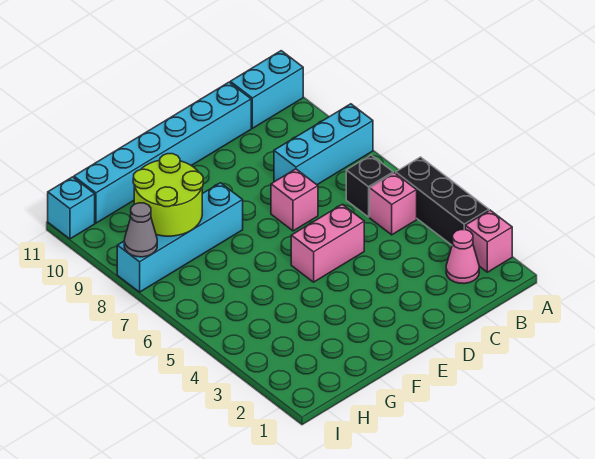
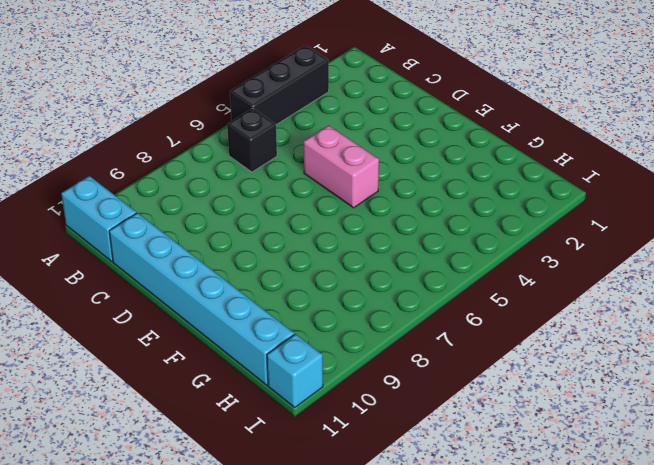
none -> pink brick A2 level 1
none -> cyan brick A8:C8 level 1
none -> pink cone B2 level 1

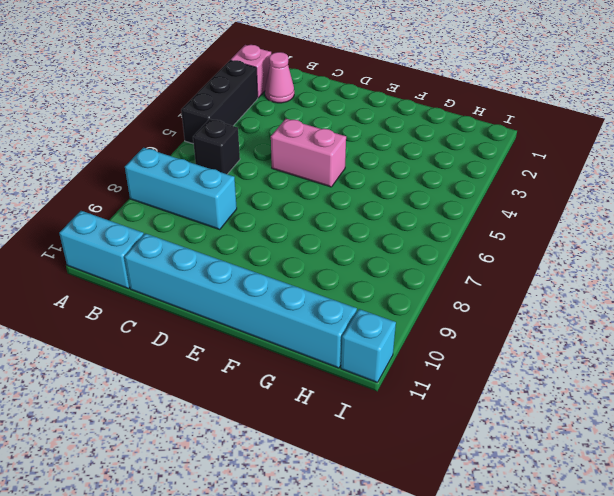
none -> pink brick B5 level 1
none -> pink brick D7 level 1
none -> cyan brick F8:I8 level 1

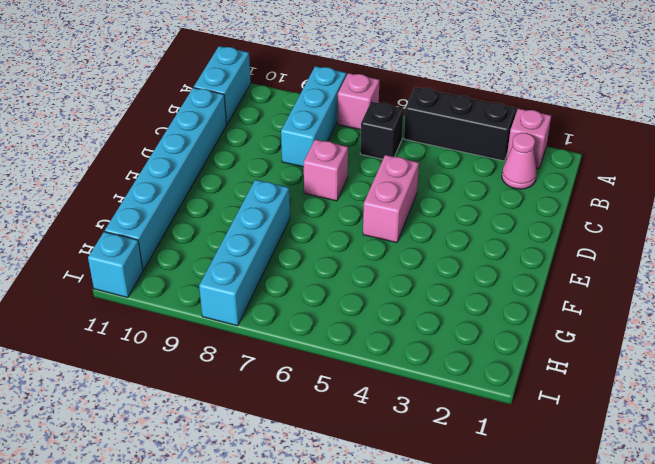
pink brick A7 level 1 -> pink brick B5 level 1
none -> lime round brick G8:H9 level 2
none -> grey cone I8 level 2

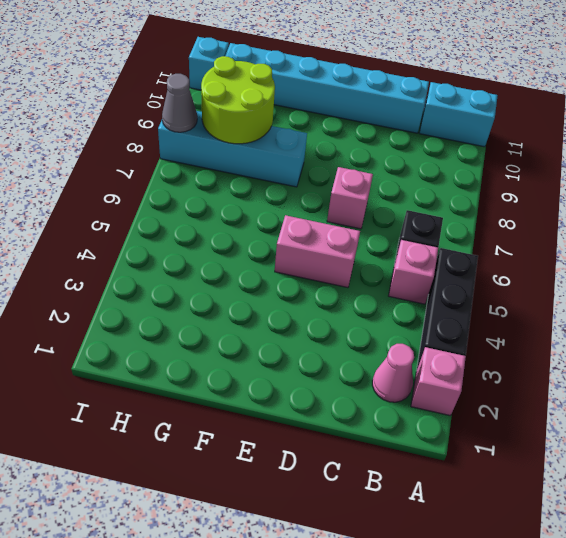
none -> cyan brick A8:C8 level 1

